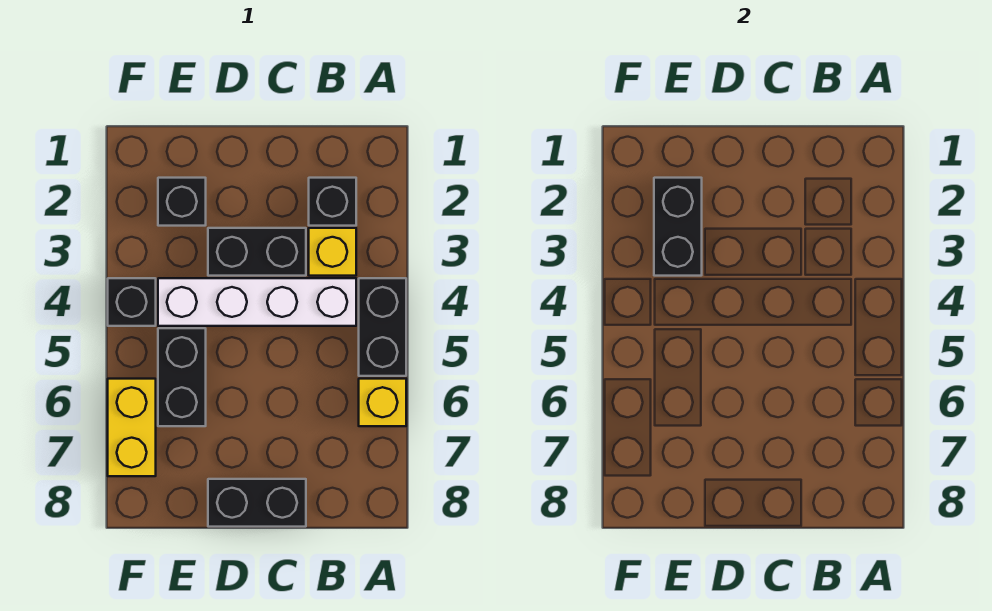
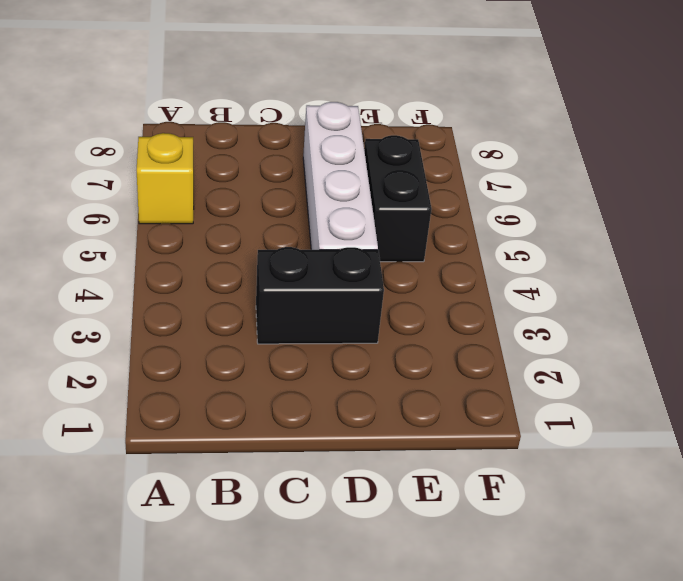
white brick D4:D7 level 1 -> white brick B4:E4 level 1
none -> black brick A4:A5 level 1
none -> black brick B2 level 1
none -> yellow brick B3 level 1

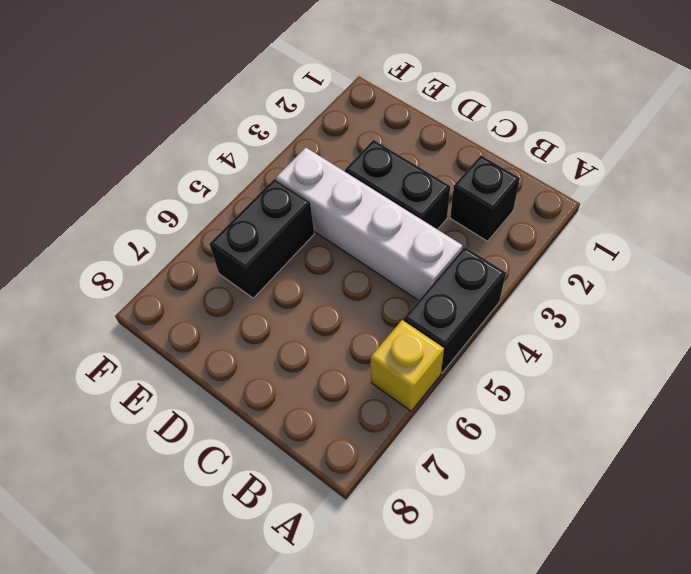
none -> yellow brick B3 level 1
none -> black brick C8:D8 level 1
none -> black brick E2 level 1

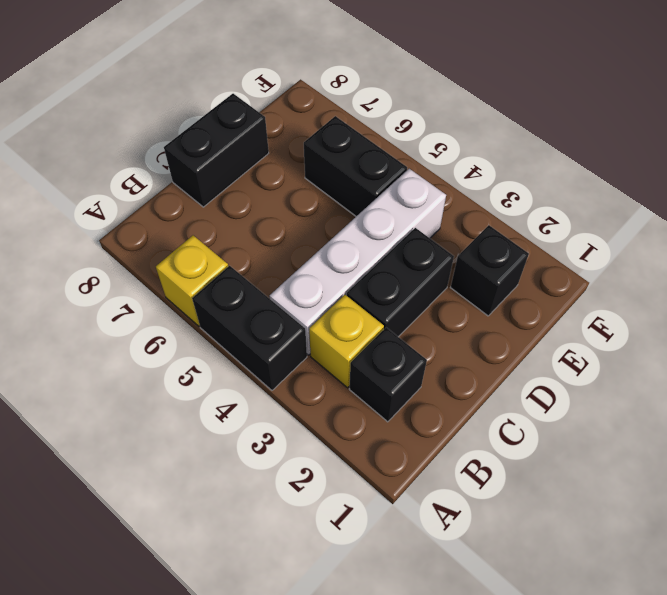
none -> black brick F4 level 1
none -> yellow brick F6:F7 level 1
none -> black brick E2:E3 level 2

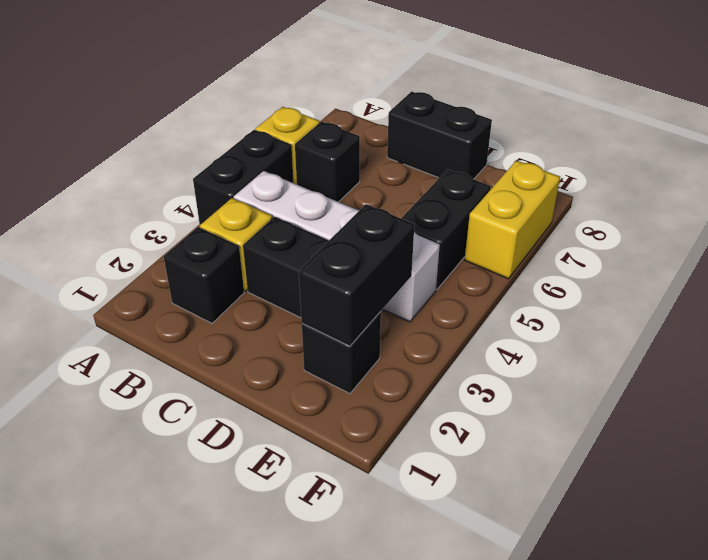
black brick B6 level 1 -> black brick F4 level 1

